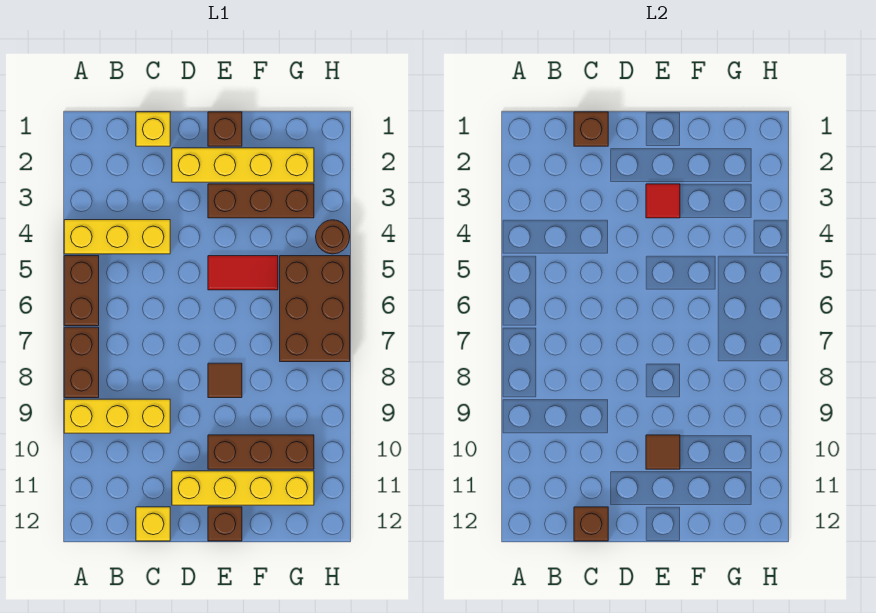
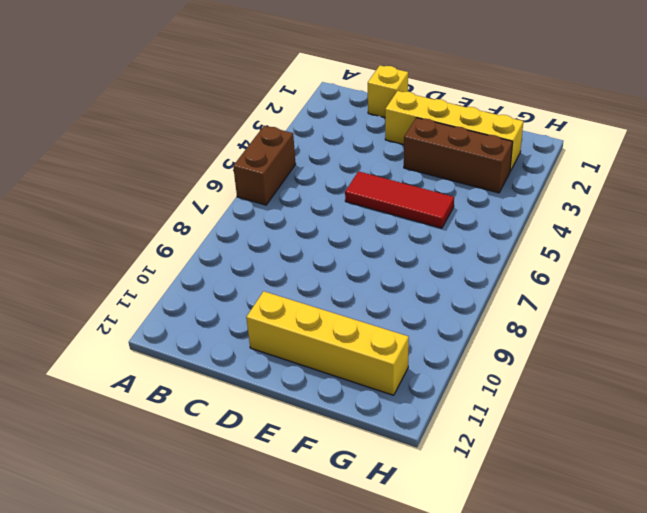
red tile D5:F5 level 1 -> red tile E5:F5 level 1
none -> yellow brick A4:C4 level 1
none -> brown brick A7:A8 level 1
none -> yellow brick A9:C9 level 1

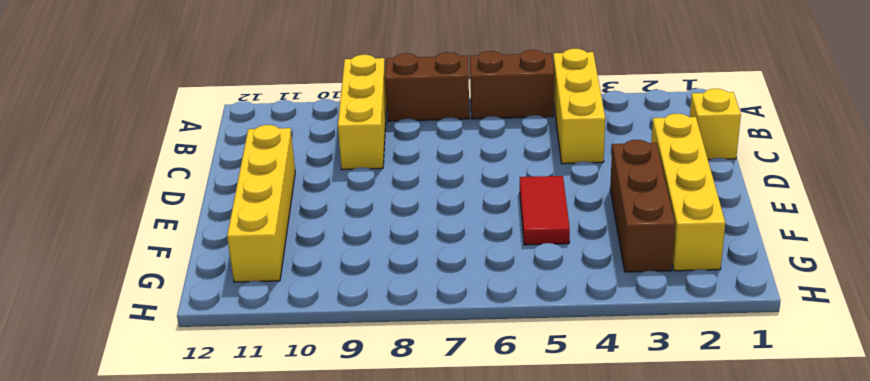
none -> yellow brick C12 level 1
none -> brown brick E1 level 1
none -> brown tile E8 level 1

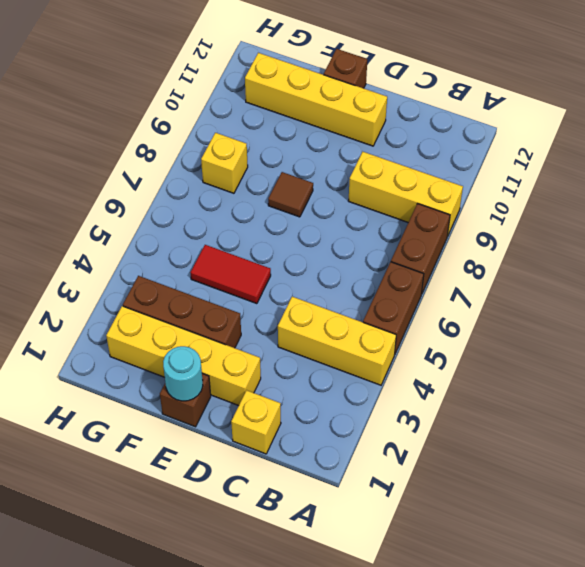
cyan round brick E1 level 2 -> none
yellow brick G8 level 1 -> yellow brick C12 level 1
none -> brown brick E10:G10 level 1
none -> brown brick G5:H7 level 1
none -> brown round brick H4 level 1

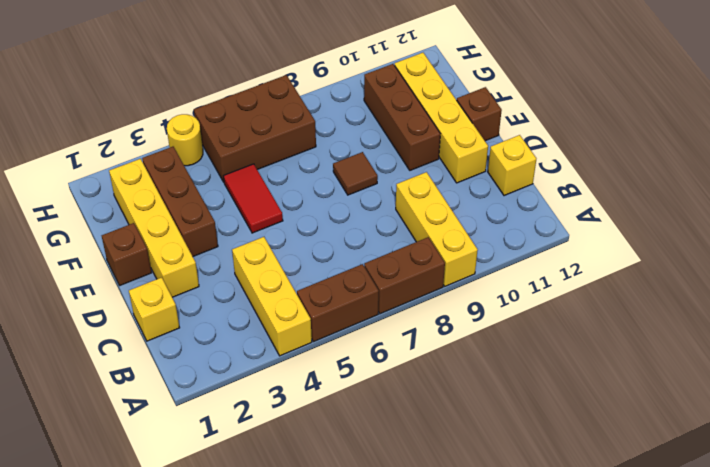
yellow round brick H4 level 1 -> brown round brick H4 level 1
none -> brown brick C1 level 2
none -> brown brick C12 level 2
none -> red tile E3 level 2

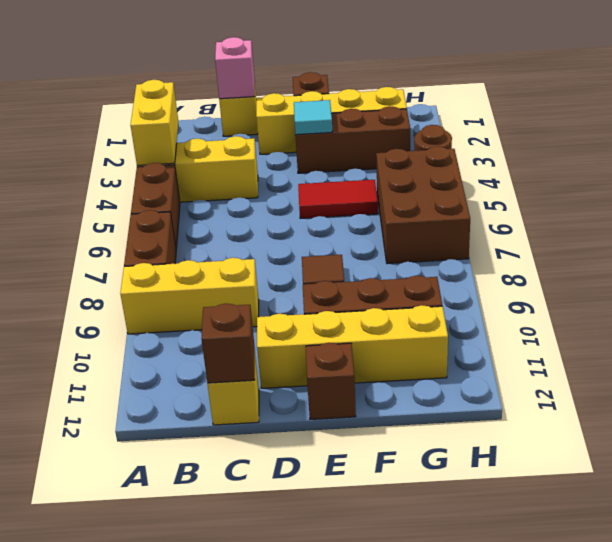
yellow brick A3:A4 level 2 -> none
pink brick C1 level 2 -> brown brick C1 level 2
cyan tile E3 level 2 -> red tile E3 level 2
none -> brown tile E10 level 2

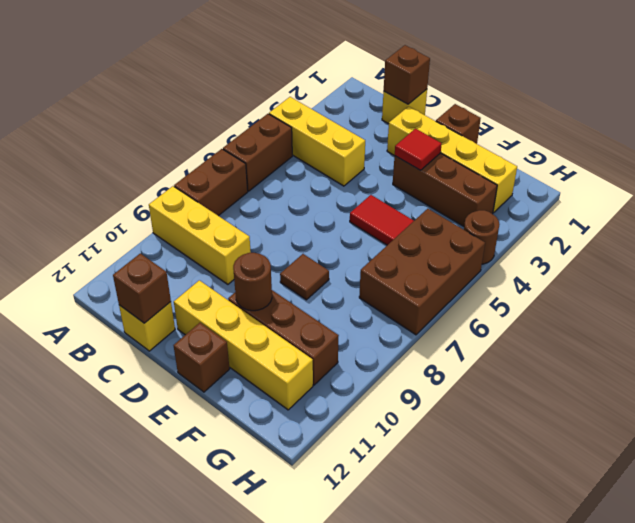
brown round brick E10 level 2 -> brown tile E10 level 2

